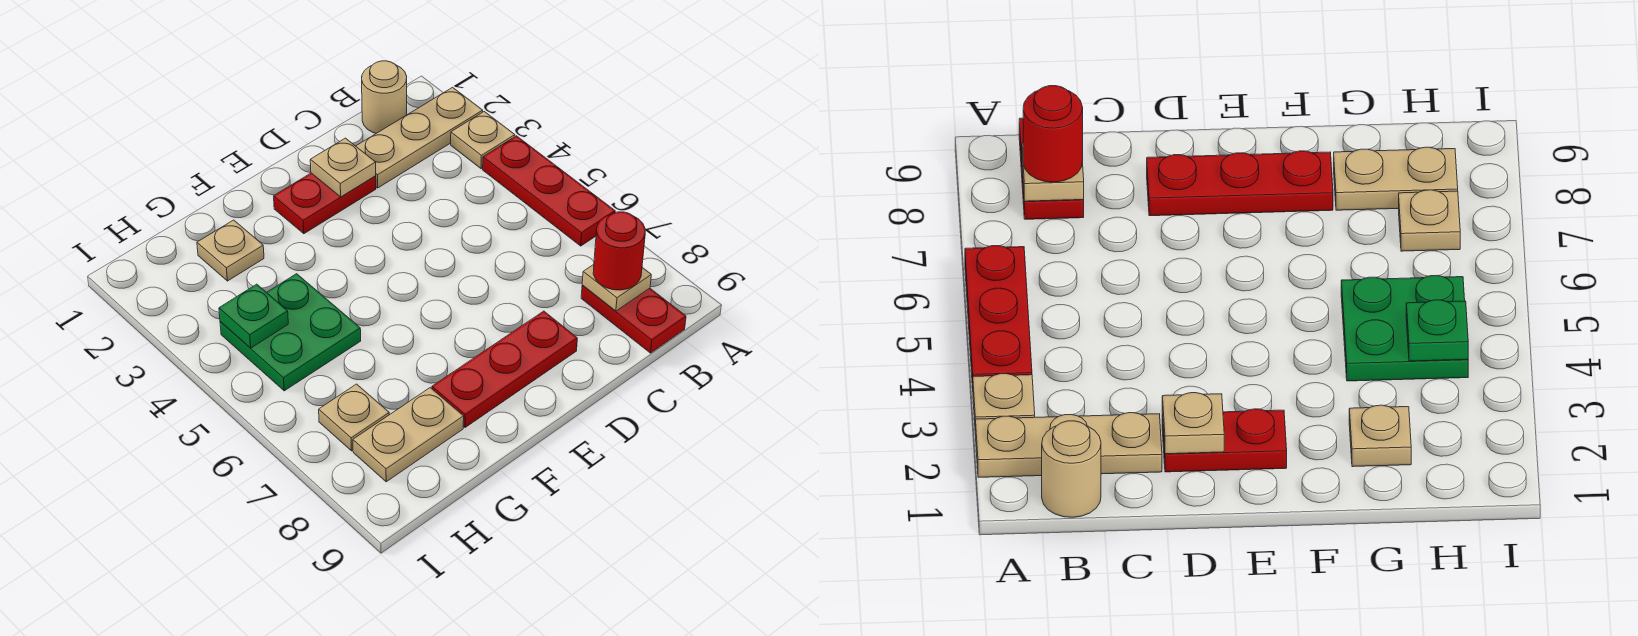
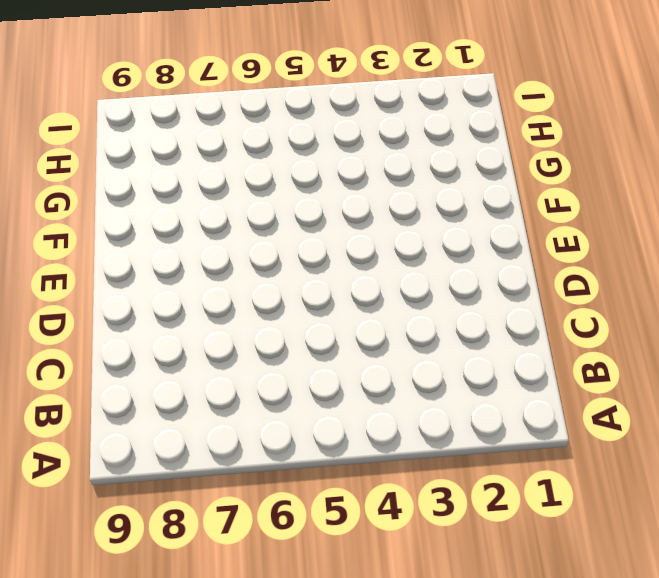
none -> tan plate A2:C2 level 1
none -> tan plate A3 level 1
none -> red plate A4:A6 level 1

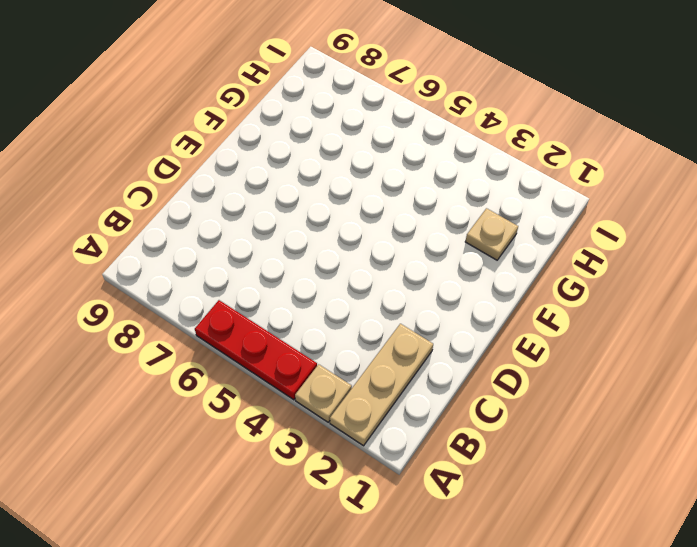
none -> tan round brick B1 level 1
none -> red plate B8:B9 level 1
none -> red plate D2:E2 level 1

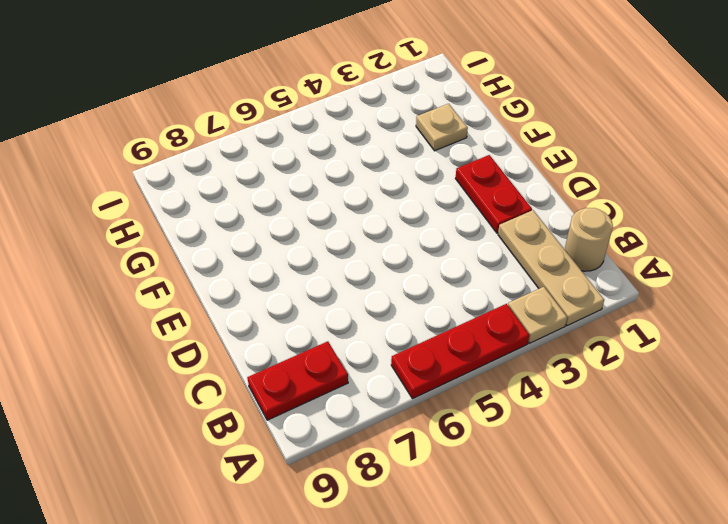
none -> red plate D8:F8 level 1
none -> green plate G4:H5 level 1
none -> tan plate G8:H8 level 1

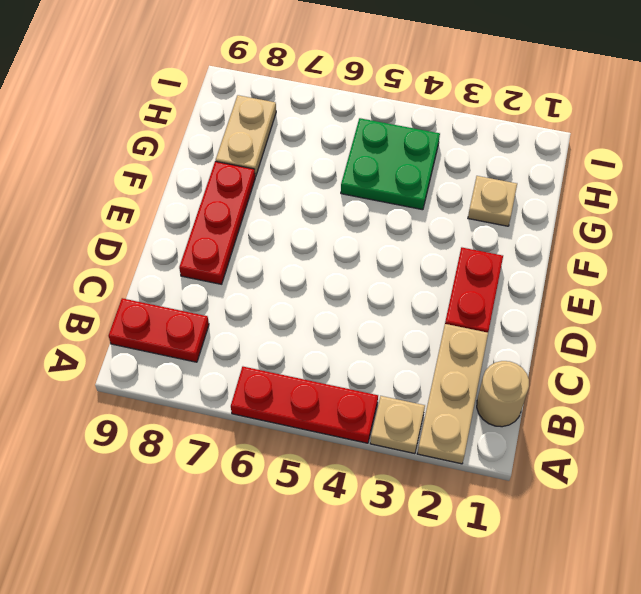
none -> tan plate H7 level 1
none -> tan plate B8 level 2
none -> tan plate D2 level 2

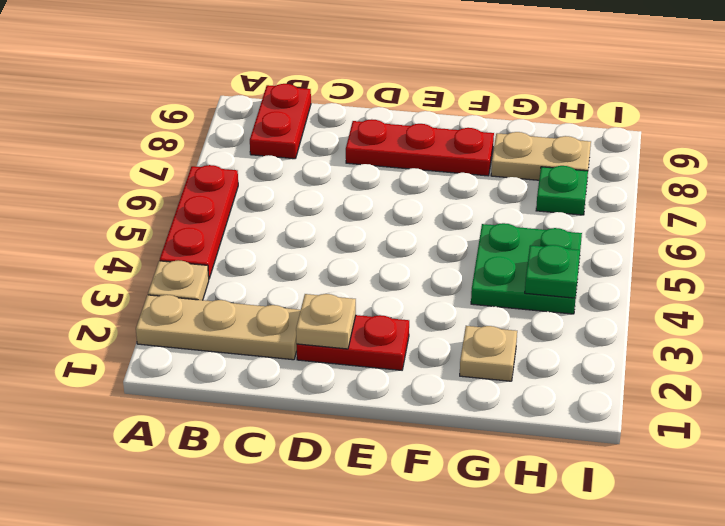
green plate H7 level 1 -> tan plate H7 level 1
none -> tan round brick B1 level 1
none -> tan plate B8 level 2
none -> red round brick B8 level 3

